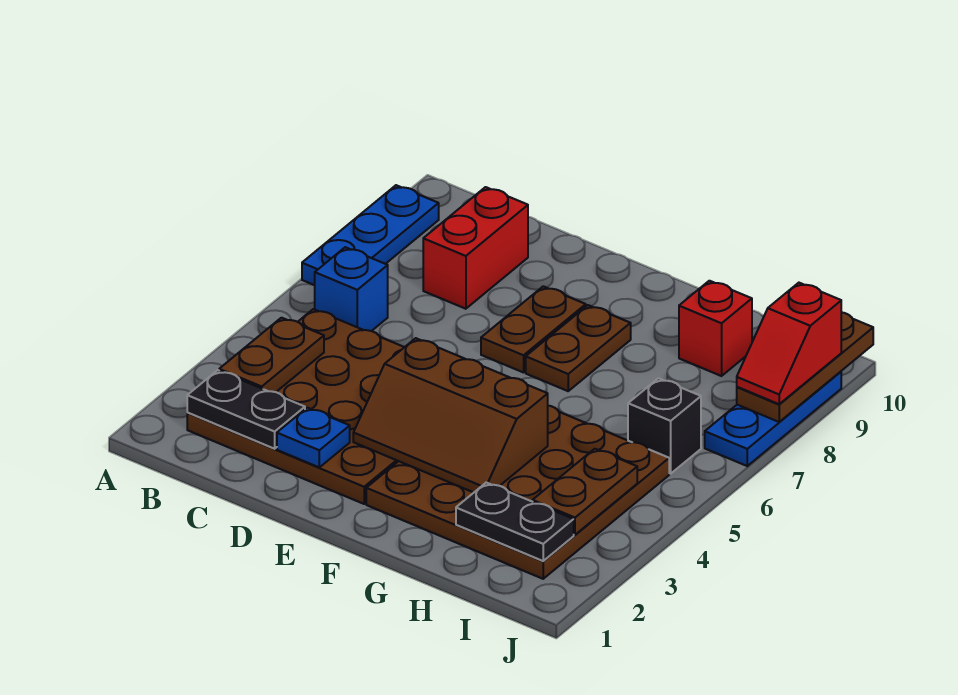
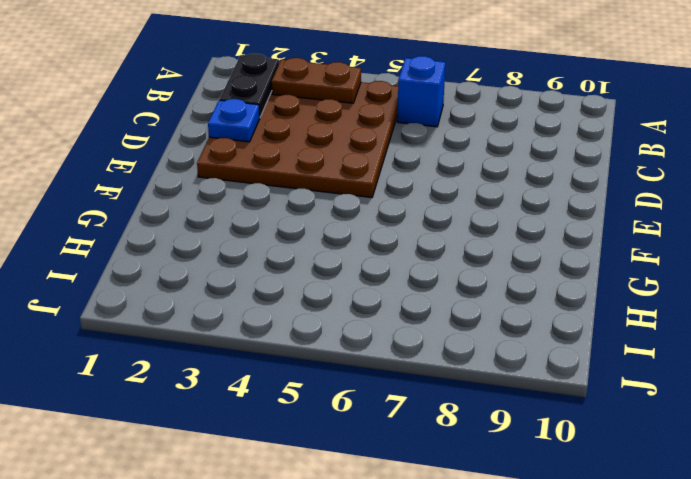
none -> blue plate A7:A9 level 1
none -> red brick C8:C9 level 1
none -> brown plate E7:E8 level 1

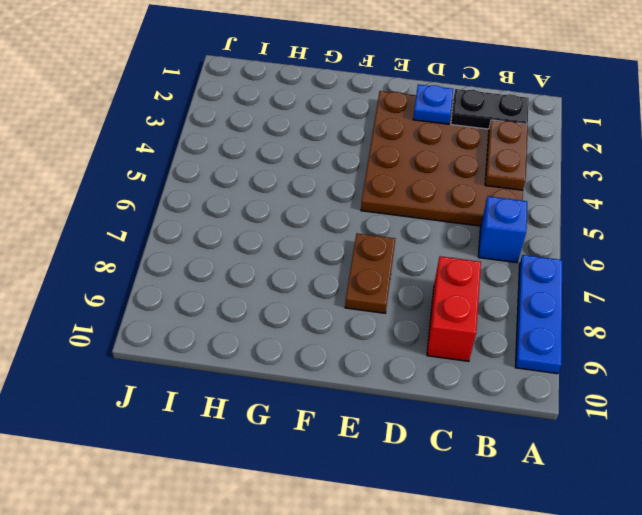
none -> brown plate F2:I5 level 1
none -> brown plate F7:F8 level 1
none -> red brick H9 level 1

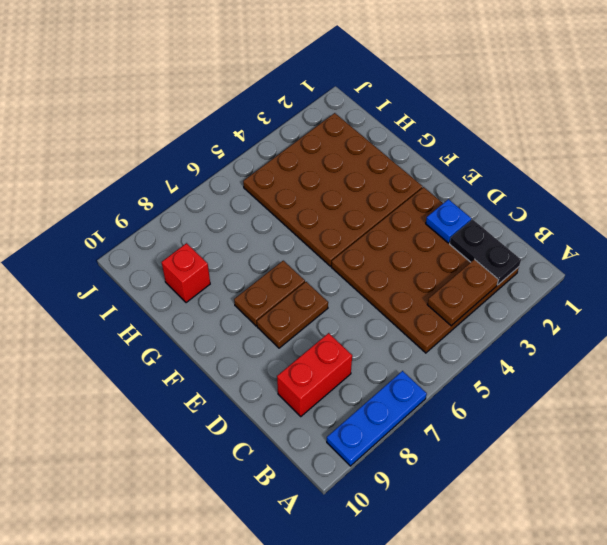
none -> blue brick B6 level 1
none -> black brick I6 level 1
none -> blue plate J7:J9 level 1

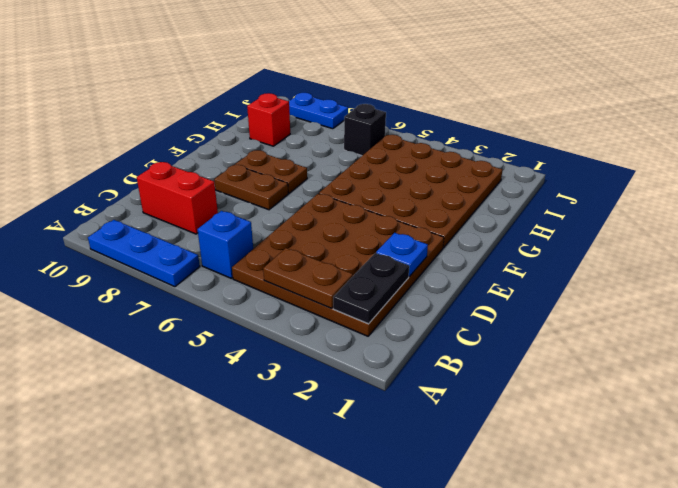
blue plate J8:J9 level 1 -> blue plate J7:J9 level 1
none -> brown slope E3:G4 level 2 top 4
none -> black plate H2:I2 level 2
none -> brown plate I3:I4 level 2

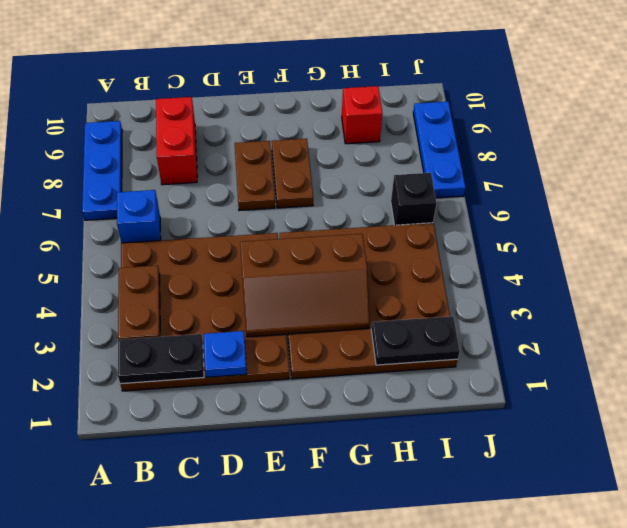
none -> brown plate I3:I4 level 2
none -> brown plate J8:J10 level 2
none -> red slope J8:J9 level 3 top 9

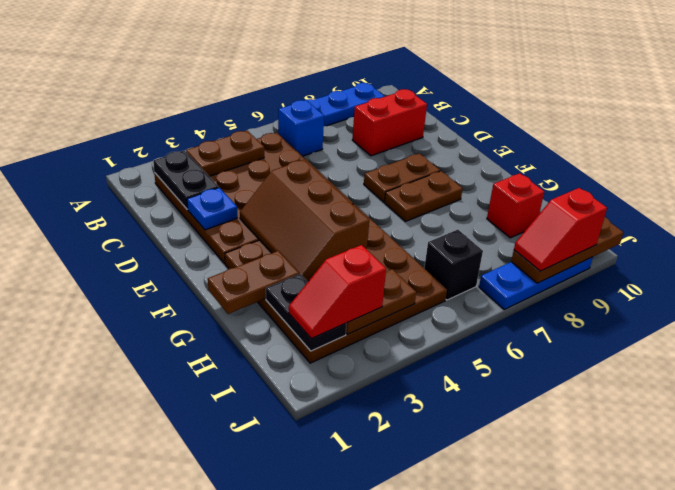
brown plate G1:G2 level 2 -> none
red slope I2:I3 level 3 top 3 -> none

